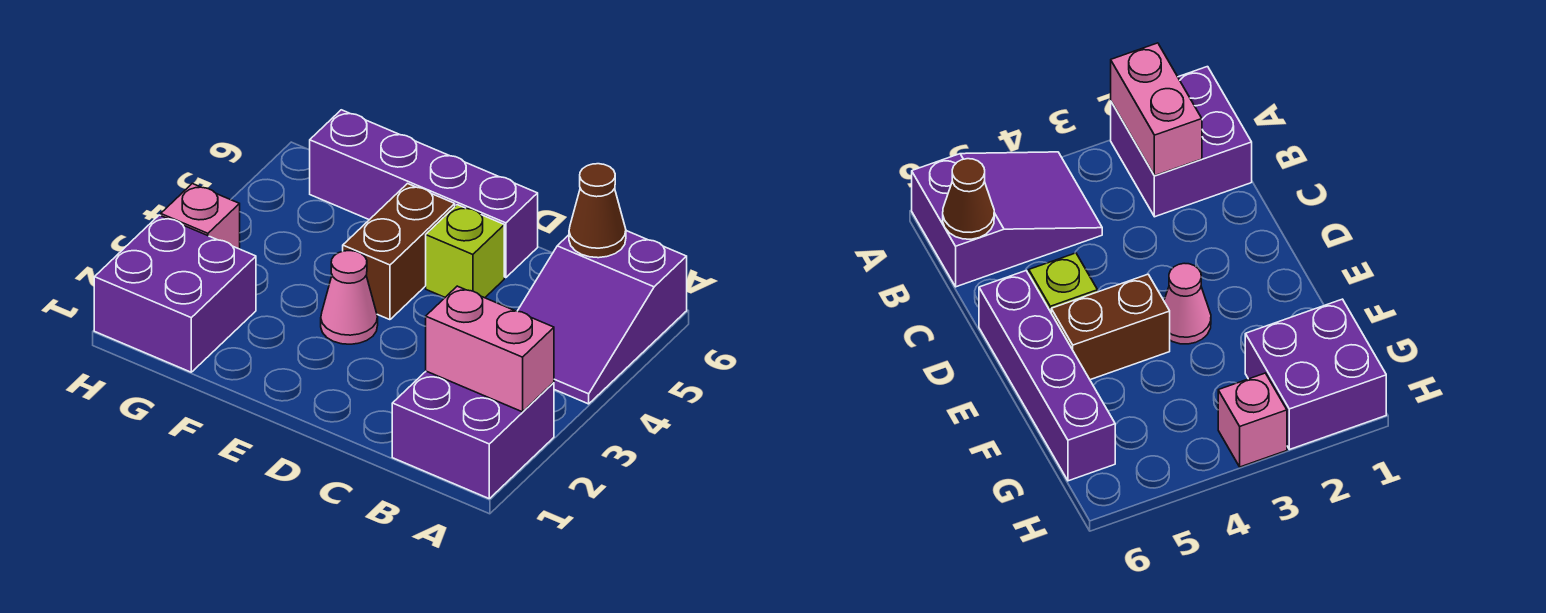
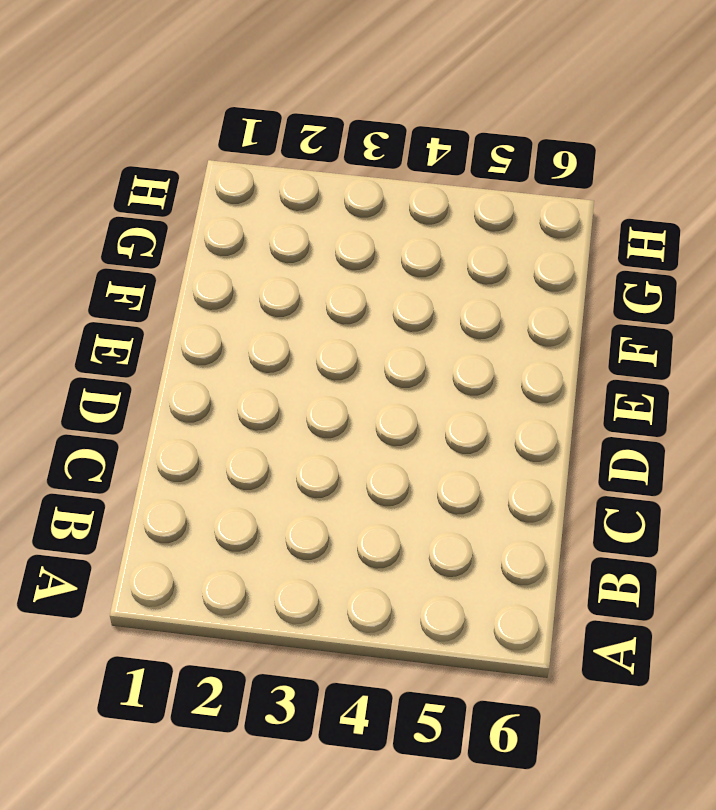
none -> purple brick A1:B2 level 1
none -> purple slope A4:B6 level 1 top 6

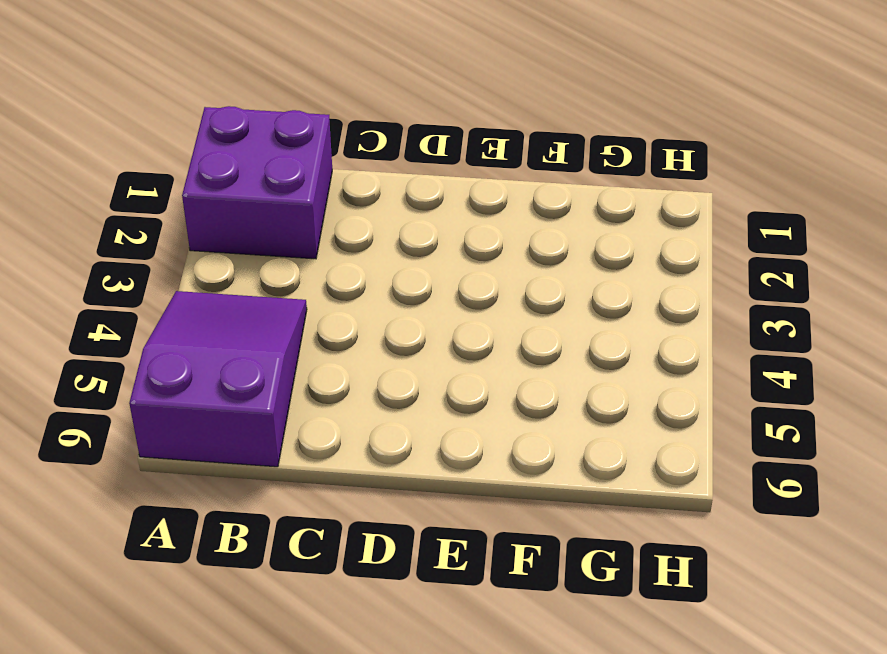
none -> lime brick D5 level 1
none -> purple brick D6:G6 level 1

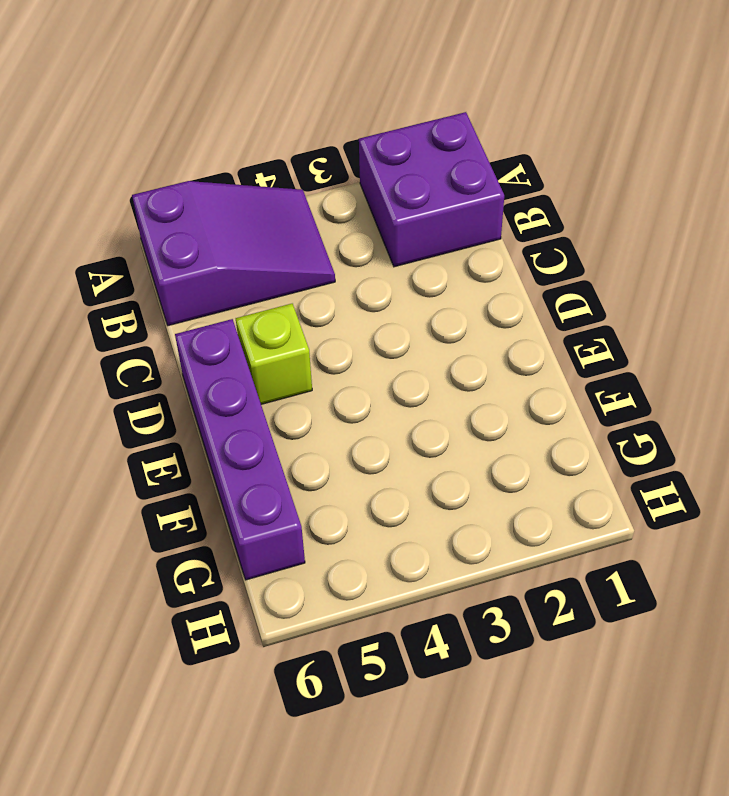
none -> pink cone E3 level 1
none -> brown brick E4:E5 level 1

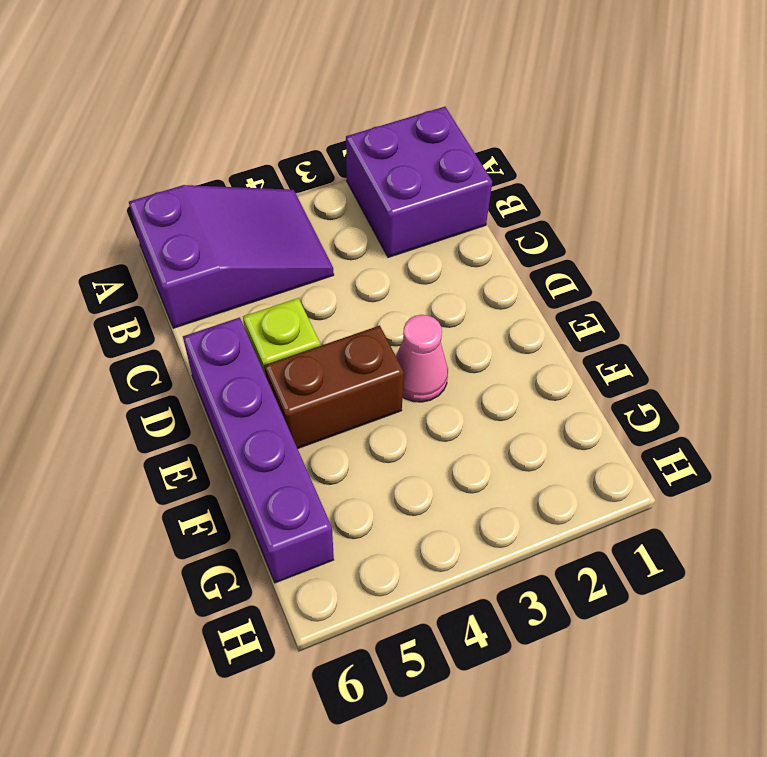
none -> purple brick G1:H2 level 1
none -> pink brick H3 level 1

